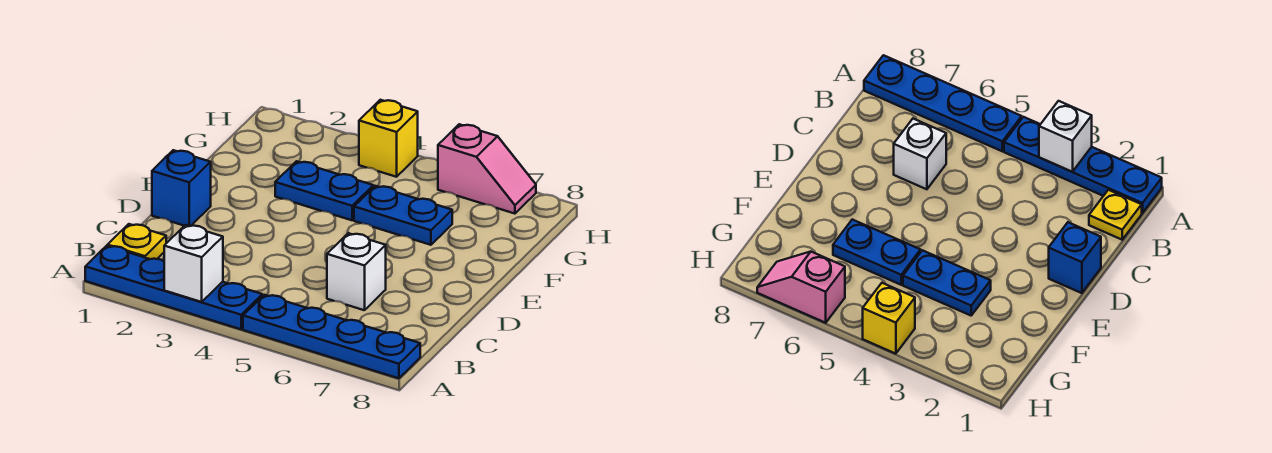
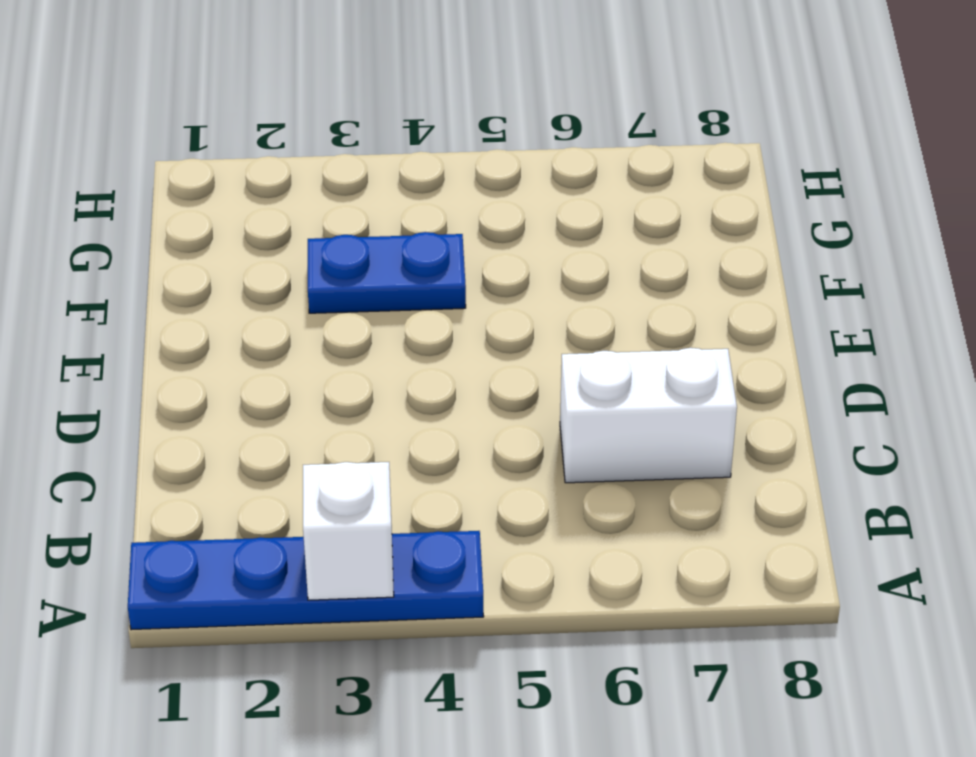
white brick C6:C7 level 1 -> white brick C6 level 1
none -> blue plate A5:A8 level 1
none -> yellow plate B1 level 1

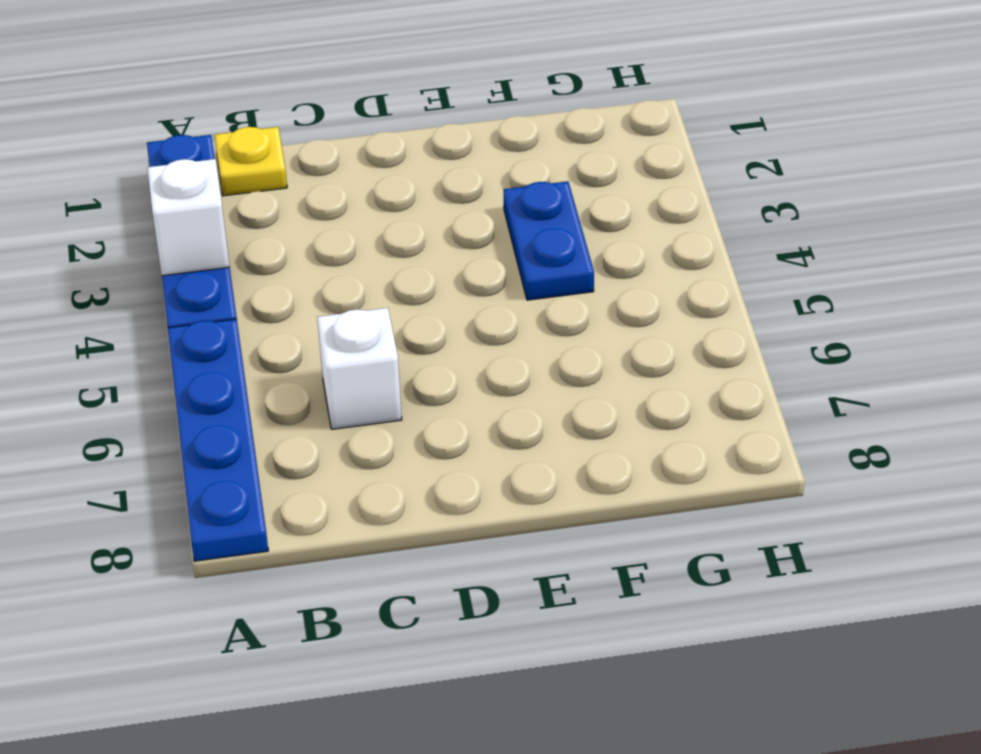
none -> blue brick D1 level 1
none -> blue plate F5:F6 level 1

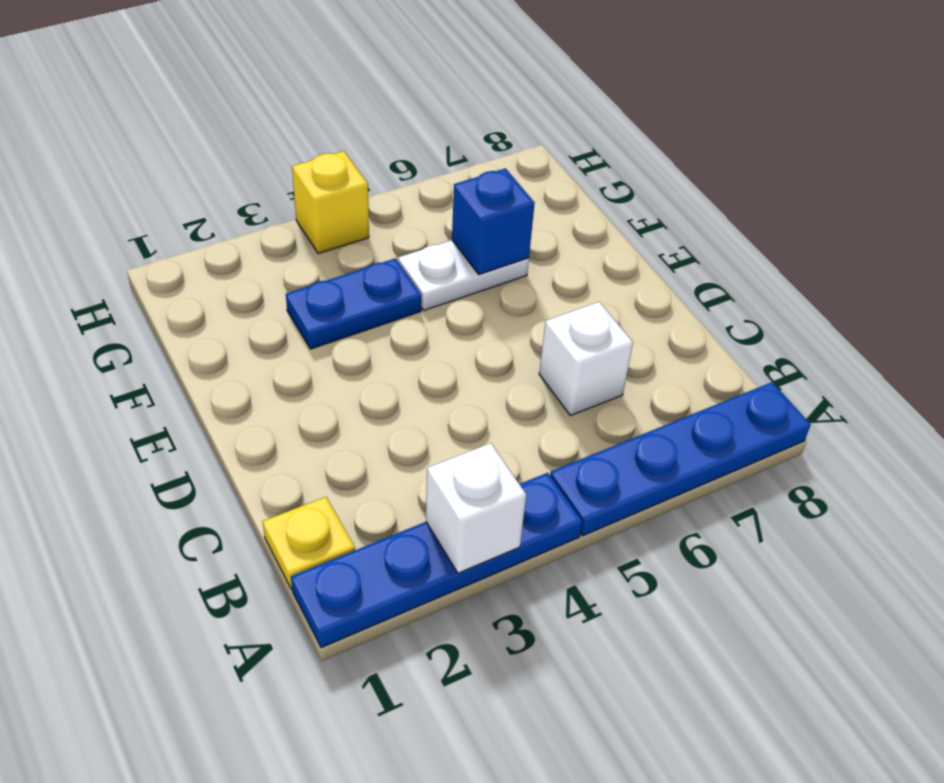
white plate F5:F6 level 1 -> blue plate F5:F6 level 1
blue brick F6 level 2 -> blue brick D1 level 1
none -> pink slope H6:H7 level 1 top 6

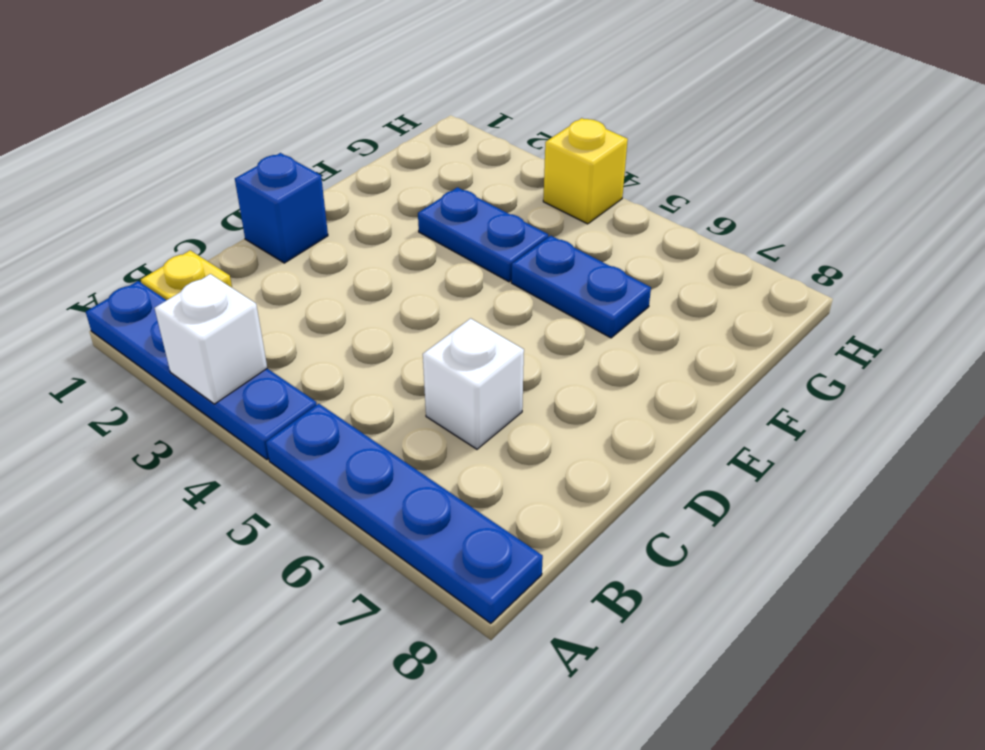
none -> pink slope H6:H7 level 1 top 6

